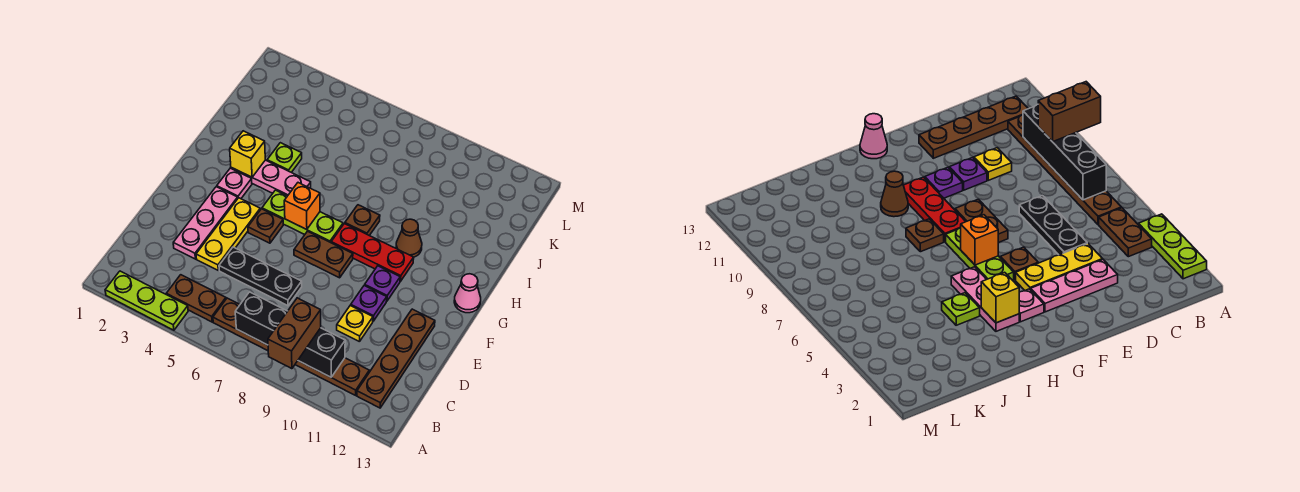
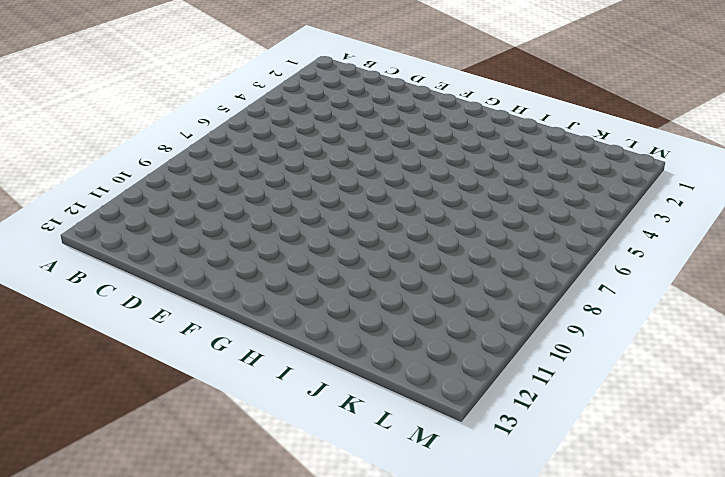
none -> lime plate A2:A4 level 1
none -> brown plate B4:B5 level 1
none -> brown plate B6:B11 level 1

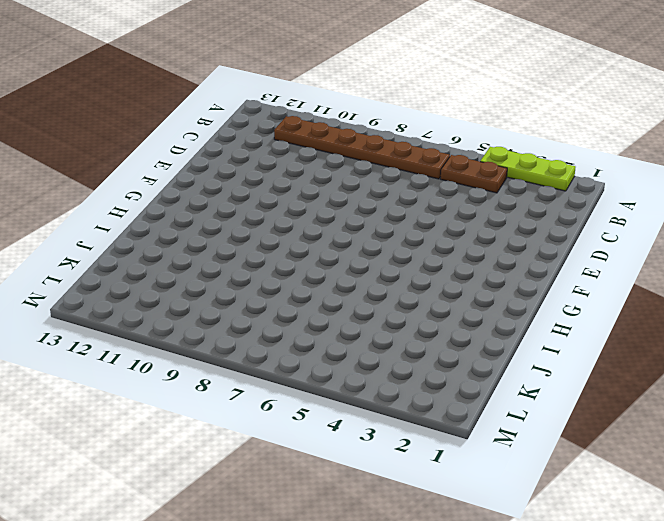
none -> brown plate B12:E12 level 1
none -> pink plate D3:F3 level 1
none -> yellow plate D4:F4 level 1

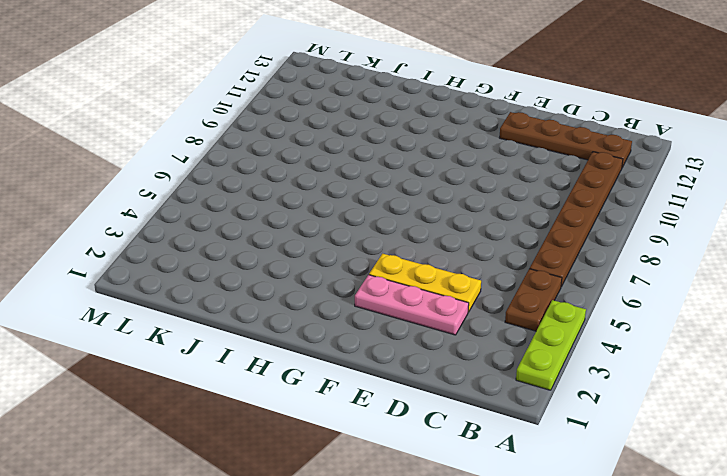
none -> black plate D5:D7 level 1
none -> yellow plate D10 level 1
none -> purple plate E10 level 1

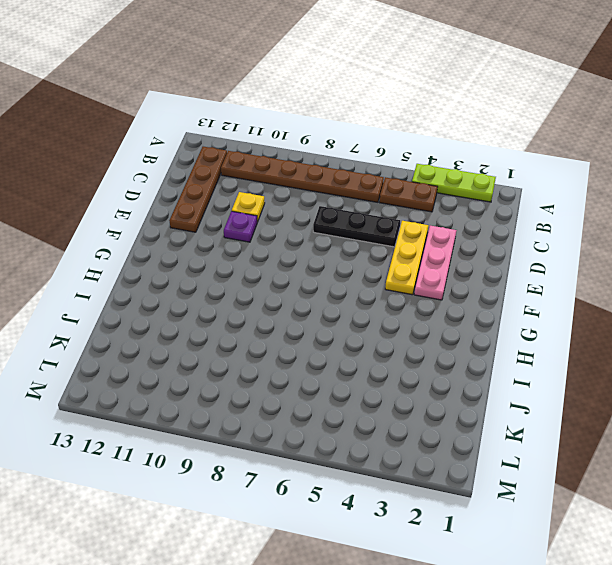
none -> brown plate F5 level 1
none -> brown plate F7:F8 level 1
none -> purple plate F10 level 1

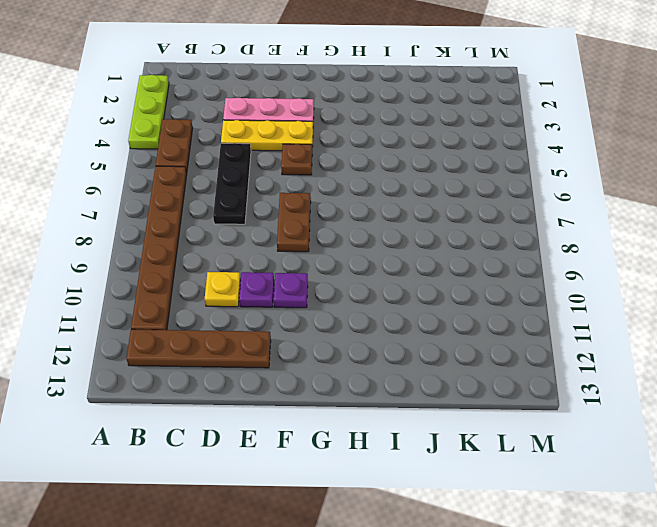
none -> pink plate G3 level 1
none -> lime plate G5:G7 level 1
none -> red plate G8:G10 level 1

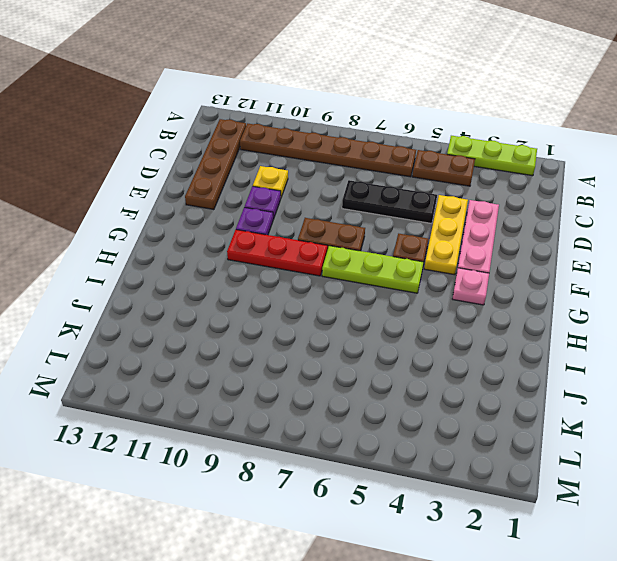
none -> pink cone G13 level 1
none -> pink plate H3:H5 level 1
none -> brown plate H8 level 1

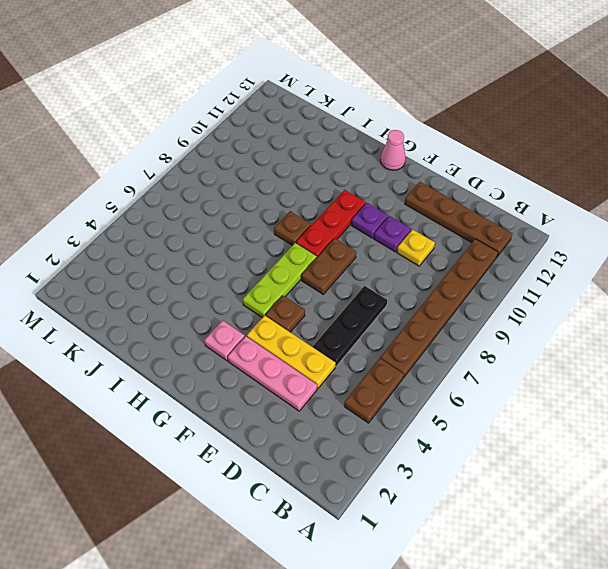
none -> lime plate A2:A4 level 1
none -> pink plate H3:H5 level 1
none -> brown cone H10 level 1

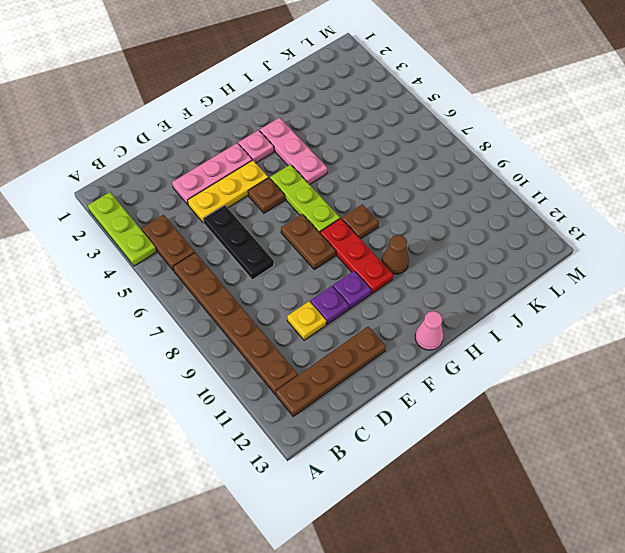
none -> lime plate I4 level 1
none -> black brick B7:B10 level 2
none -> orange brick G6 level 2

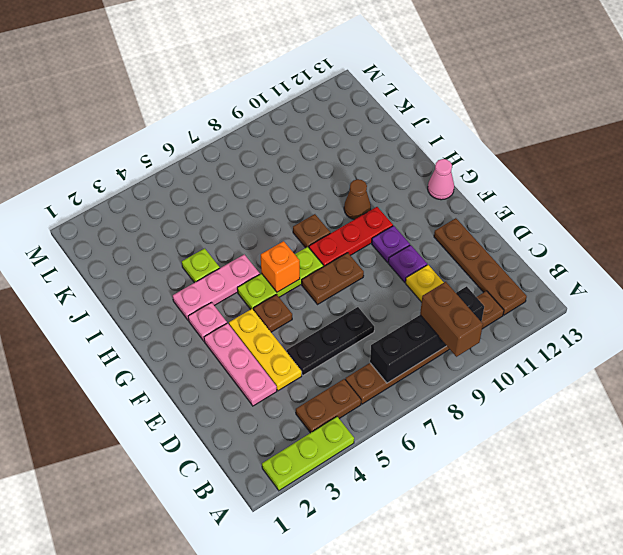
none -> yellow brick H3 level 2

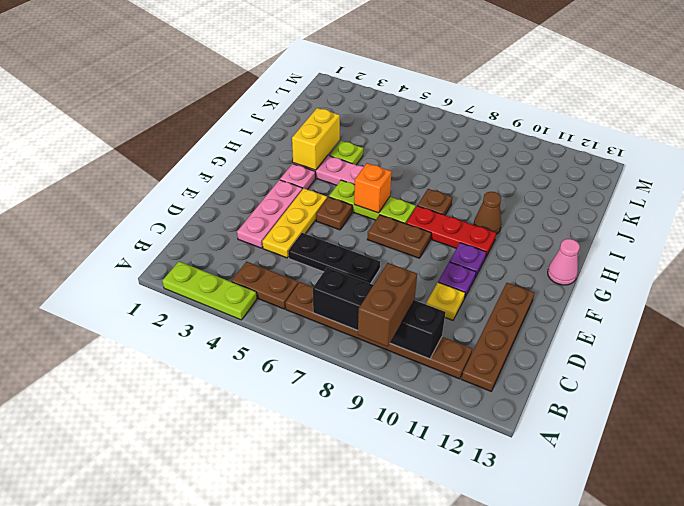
yellow brick H3:I3 level 2 -> yellow brick H3 level 2

